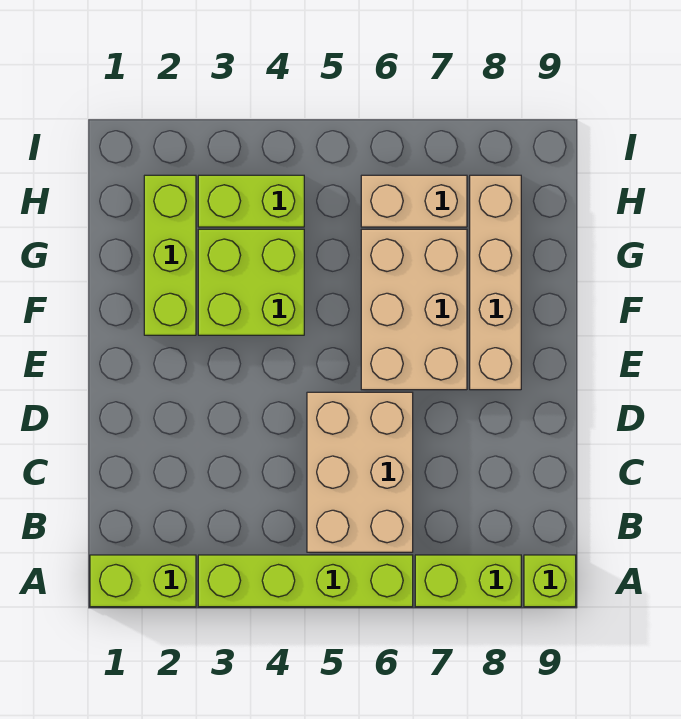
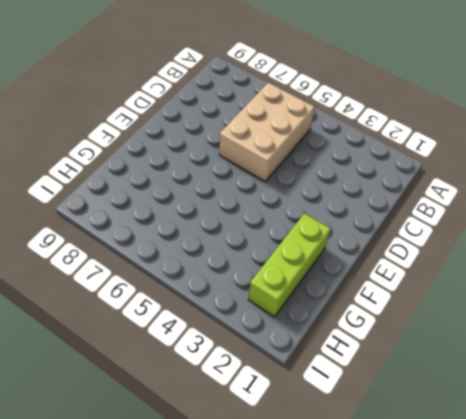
none -> lime brick A1:A2 level 1
none -> lime brick A3:A6 level 1

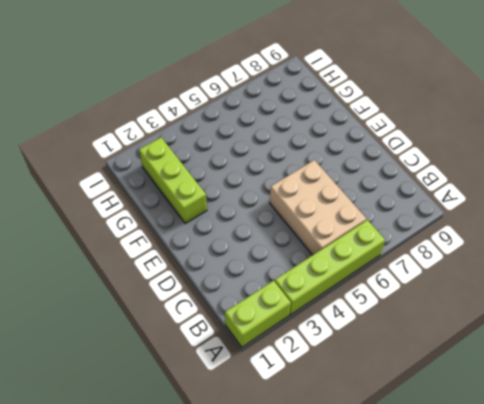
none -> lime brick A7:A8 level 1
none -> lime brick A9 level 1

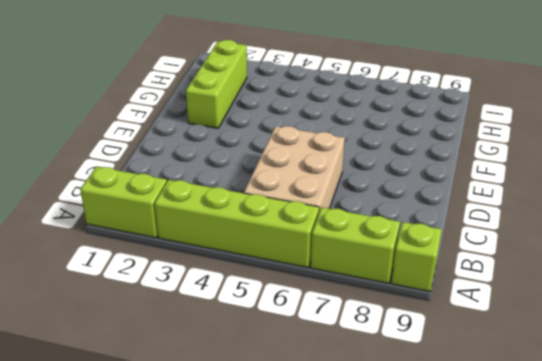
none -> tan brick E6:G7 level 1
none -> tan brick E8:H8 level 1

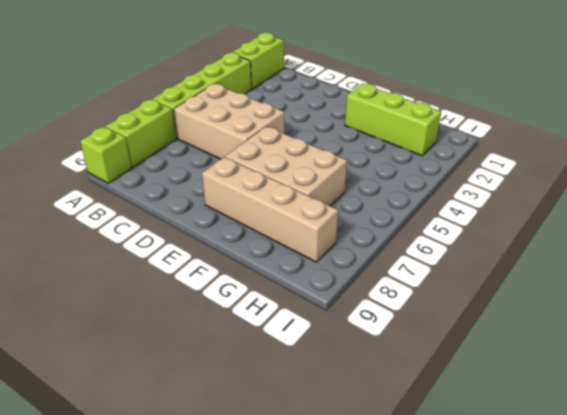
none -> lime brick F3:G4 level 1
none -> lime brick H3:H4 level 1

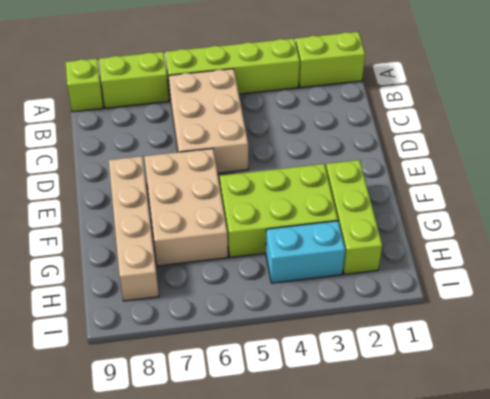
lime brick F3:G5 level 1 -> lime brick F3:G4 level 1
cyan brick H3:H4 level 1 -> lime brick H3:H4 level 1
none -> tan brick H6:H7 level 1

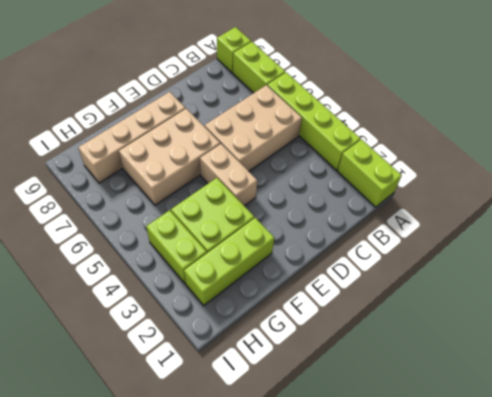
tan brick E4:E5 level 1 -> tan brick H6:H7 level 1

